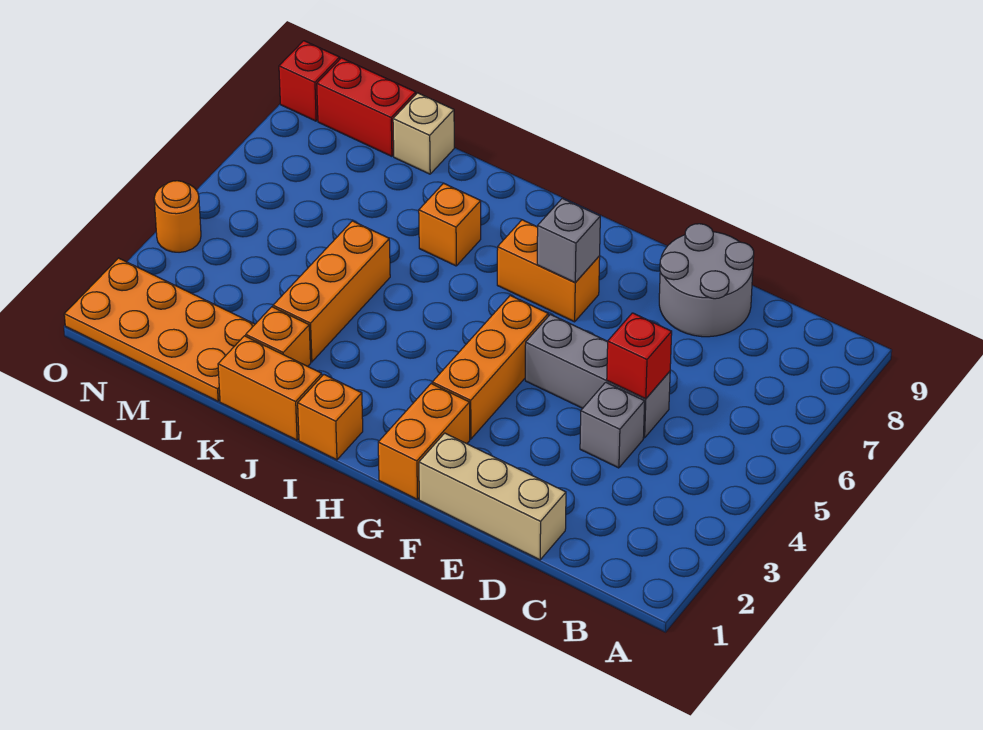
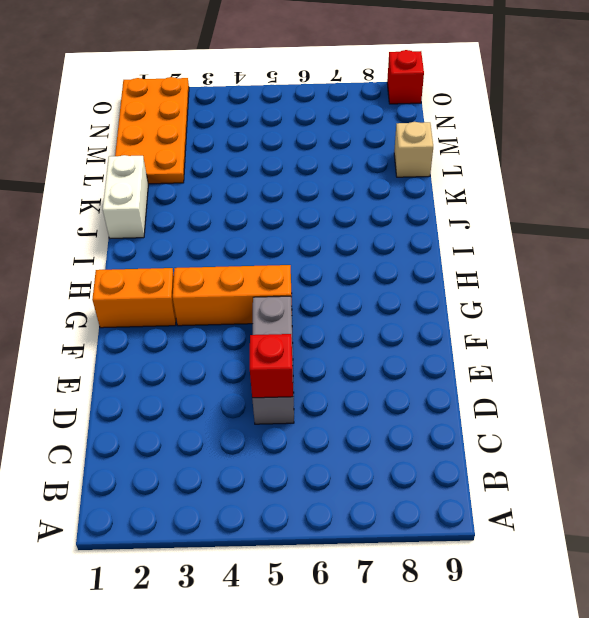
white brick J1:K1 level 1 -> orange brick J1:K1 level 1
none -> tan brick D1:F1 level 1
none -> grey brick D4 level 1
none -> grey round brick D8:E9 level 1

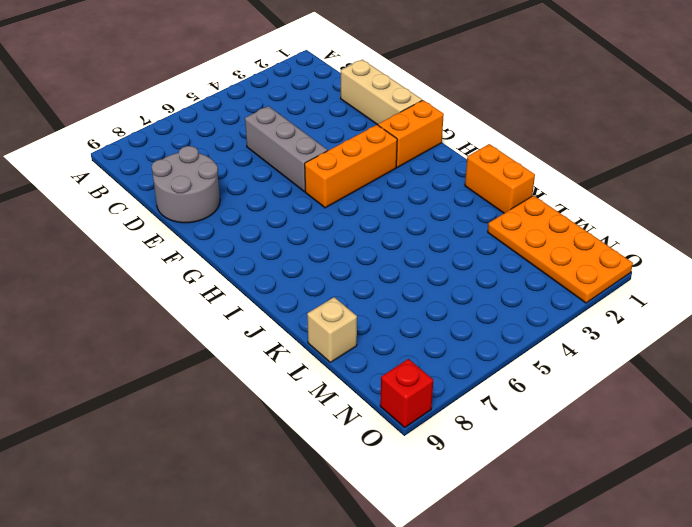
none -> grey brick D4 level 1
none -> orange brick G7:H7 level 1
none -> orange brick I1 level 1

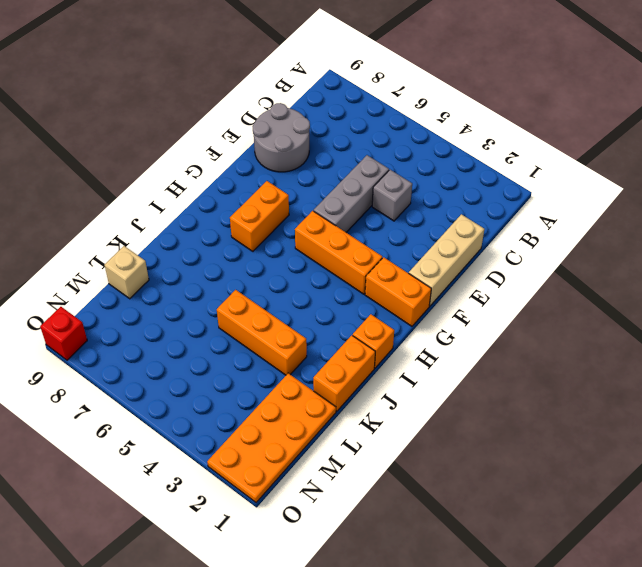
none -> orange brick J7 level 1
none -> orange brick K2 level 1
none -> red brick M9:N9 level 1

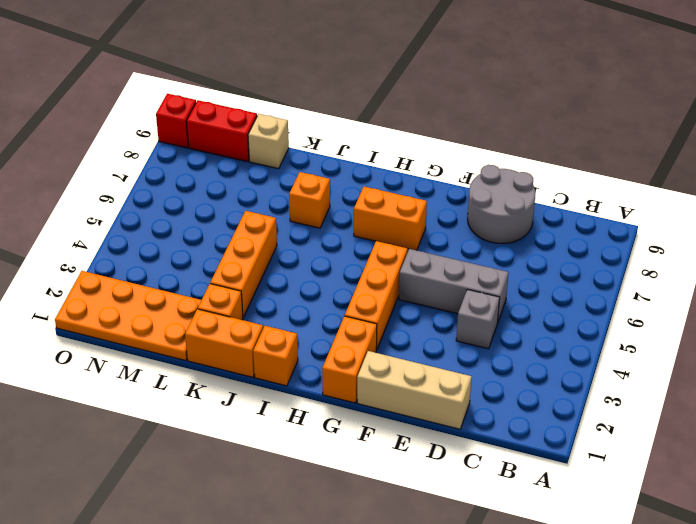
none -> orange round brick O4 level 1
none -> red brick D5 level 2
none -> grey brick G7 level 2

